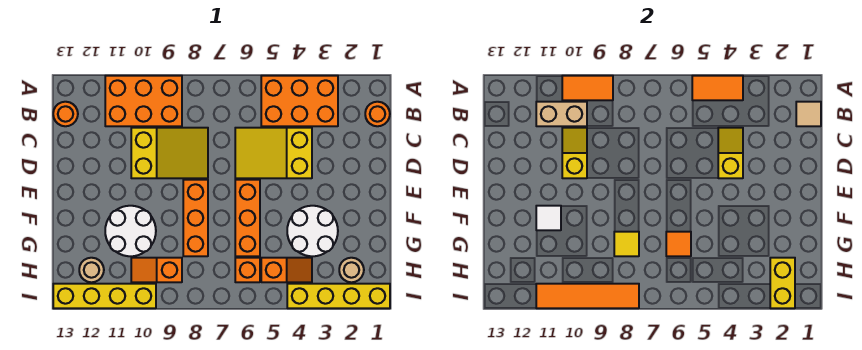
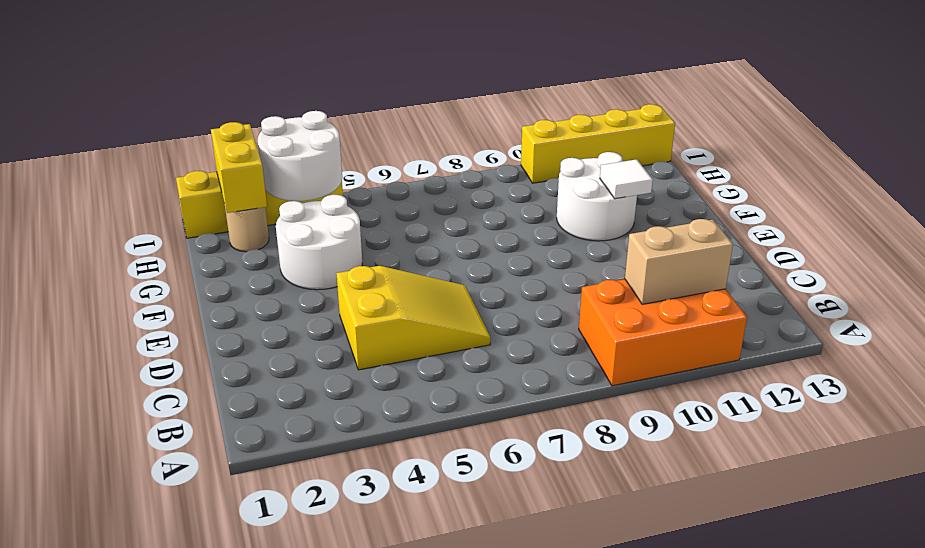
white round brick H3:I4 level 2 -> none
none -> orange brick A3:B5 level 1
none -> orange round brick B1 level 1
none -> orange round brick B13 level 1

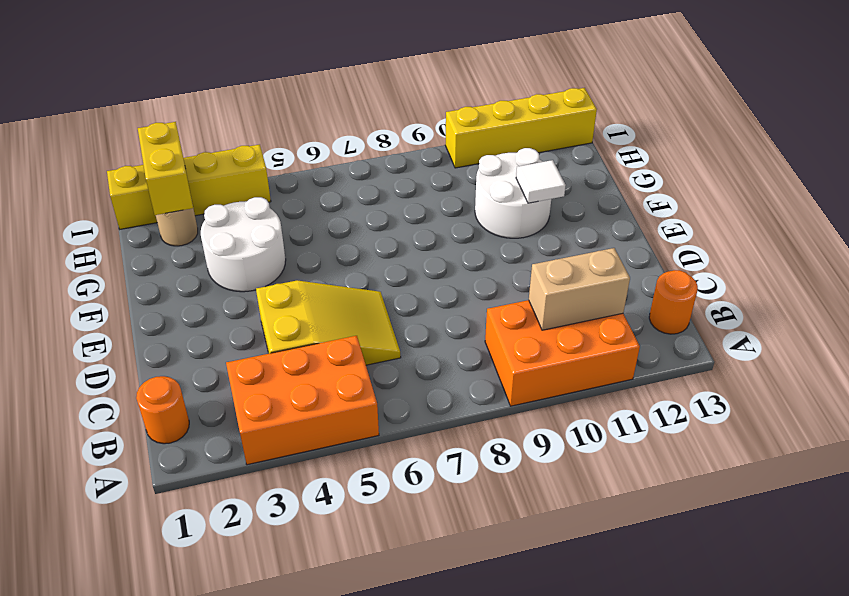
none -> yellow slope C8:D10 level 1 top 10
none -> orange brick E6:G6 level 1
none -> orange brick E8:G8 level 1

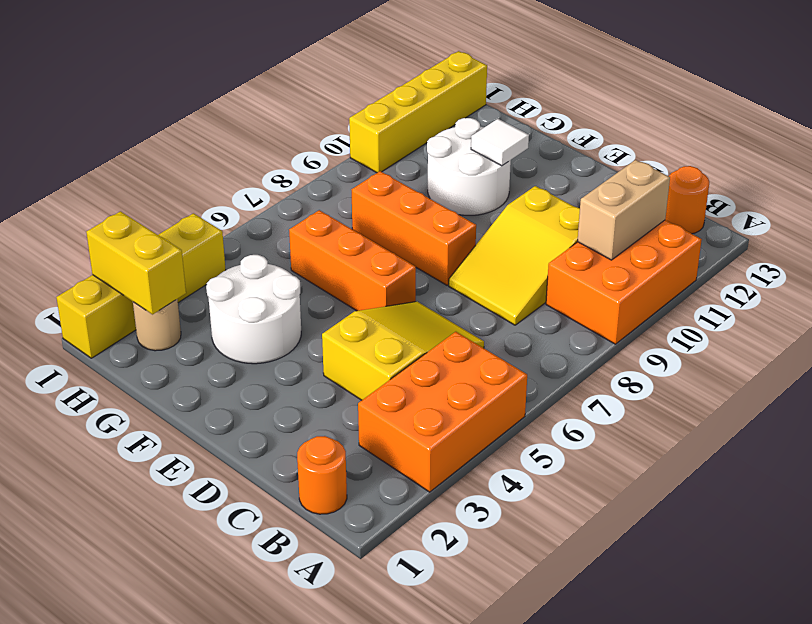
none -> orange slope H4:H5 level 1 top 5
none -> orange brick H6 level 1
none -> orange slope H9:H10 level 1 top 9

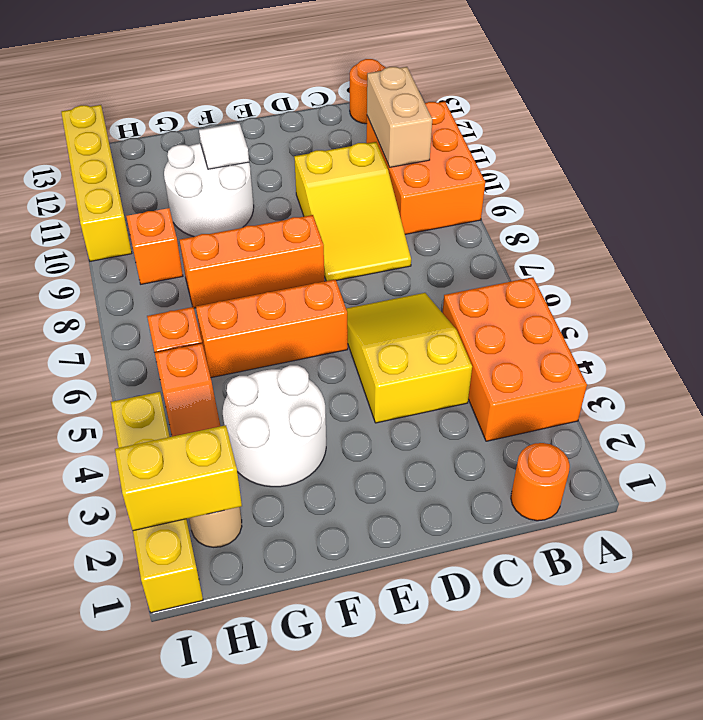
none -> tan round brick H12 level 1
none -> orange tile A4:A5 level 2
none -> orange tile A9:A10 level 2

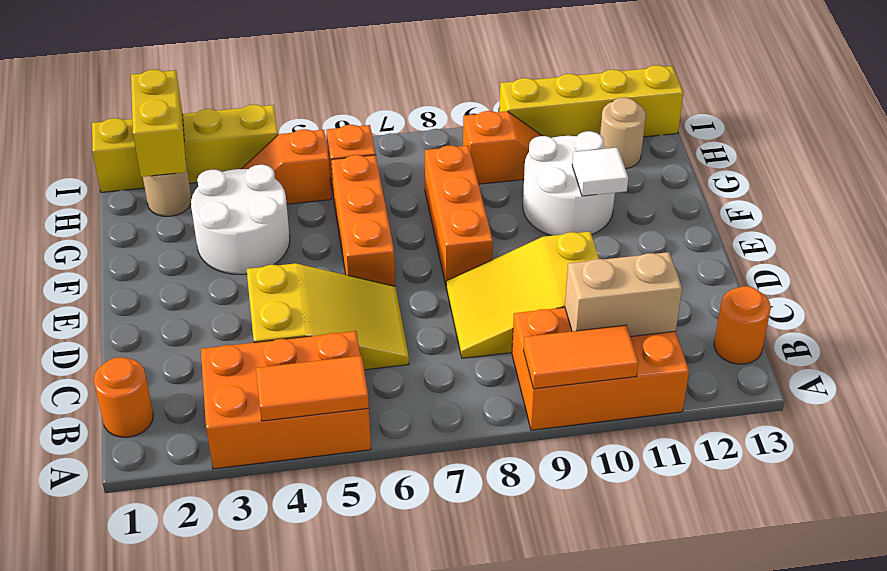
none -> tan tile B1 level 2
none -> yellow slope C4:D4 level 2 top D
none -> yellow slope C10:D10 level 2 top D

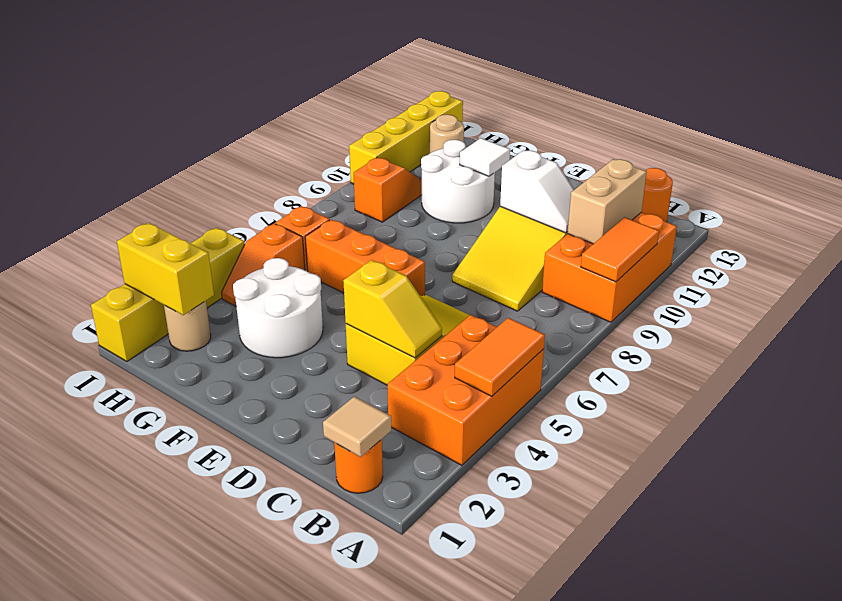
white slope C10:D10 level 2 top D -> yellow slope C10:D10 level 2 top D
none -> orange brick E8:G8 level 1
none -> orange tile G6 level 2
none -> yellow tile G8 level 2

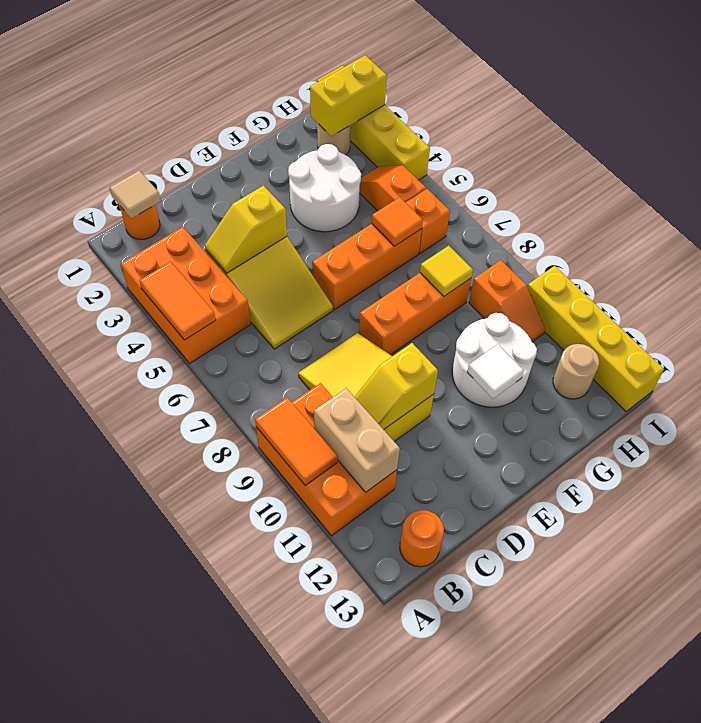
none -> orange tile I8:I11 level 2

